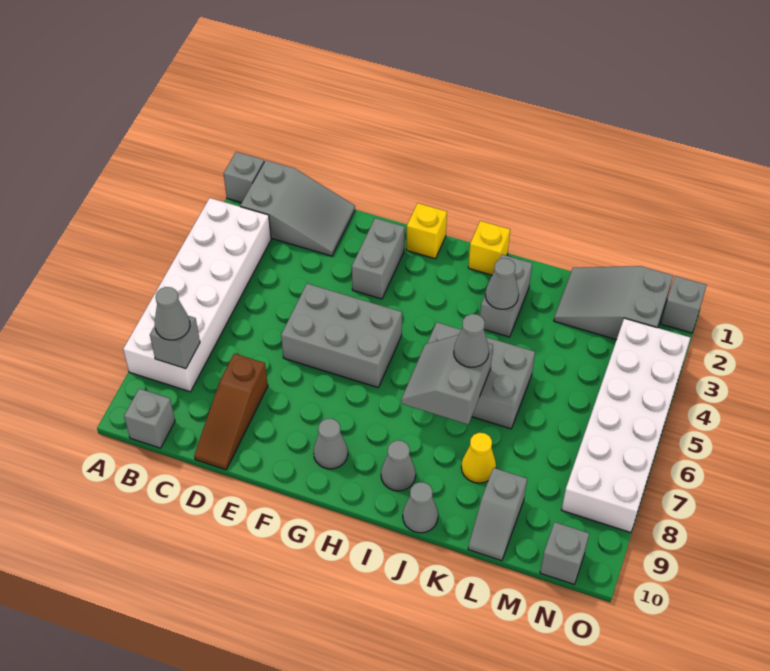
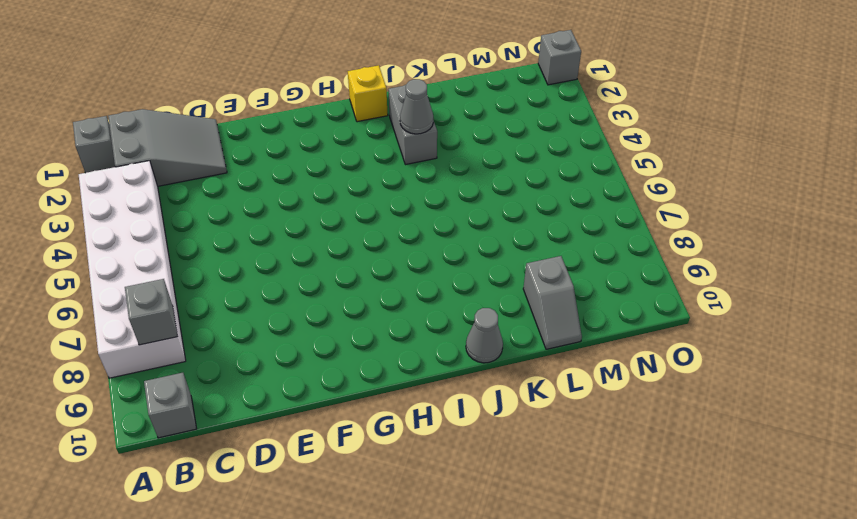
none -> brown slope D8:D10 level 1 top 8
none -> grey brick E5:G6 level 1
none -> grey brick F2:F3 level 1

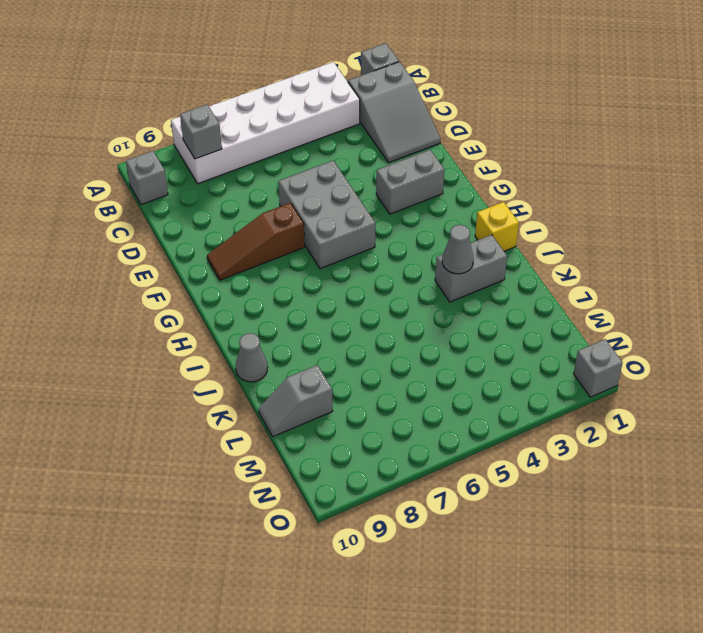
brown slope F7:F9 level 1 top 7 -> brown slope D8:D10 level 1 top 8
none -> yellow brick G1 level 1
none -> grey cone G9 level 1
none -> grey brick I5:K6 level 1

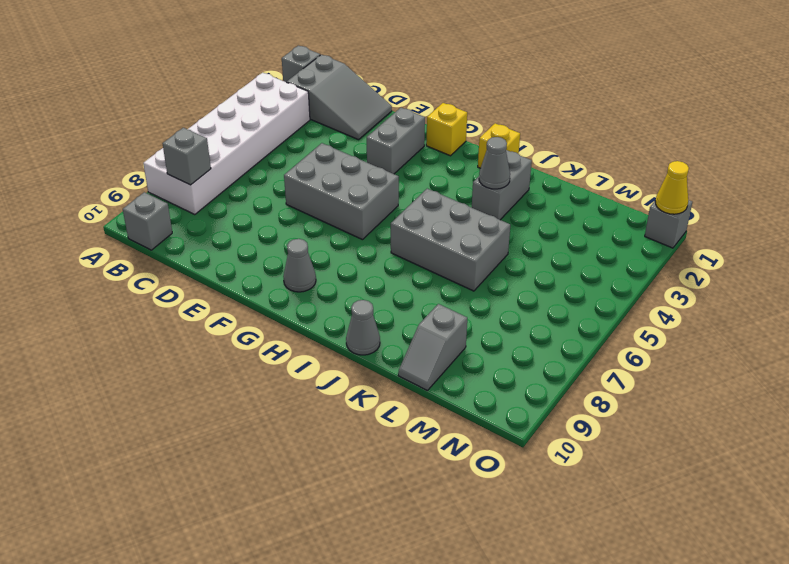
yellow cone O1 level 2 -> yellow cone K8 level 1
none -> brown slope D8:D10 level 1 top 8
none -> grey cone I9 level 1
none -> grey slope L1:N2 level 1 top N

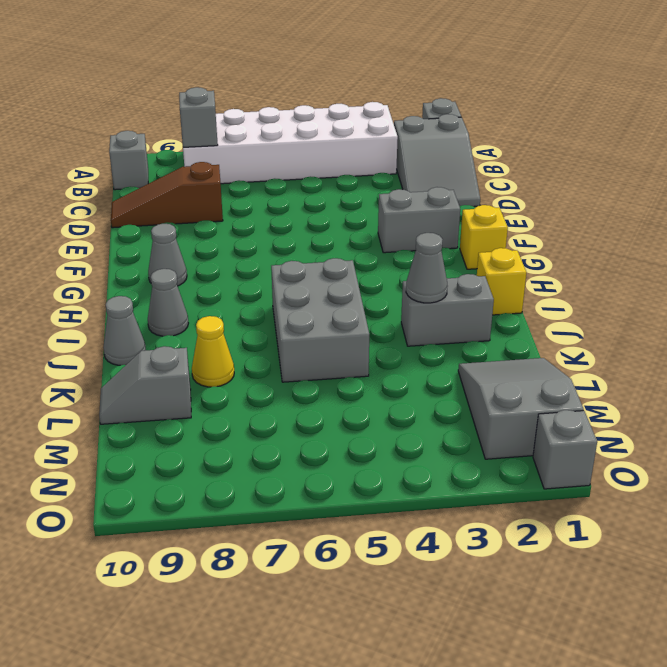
none -> grey brick E5:G6 level 1
none -> white brick N3:O8 level 1
none -> grey brick N10 level 1

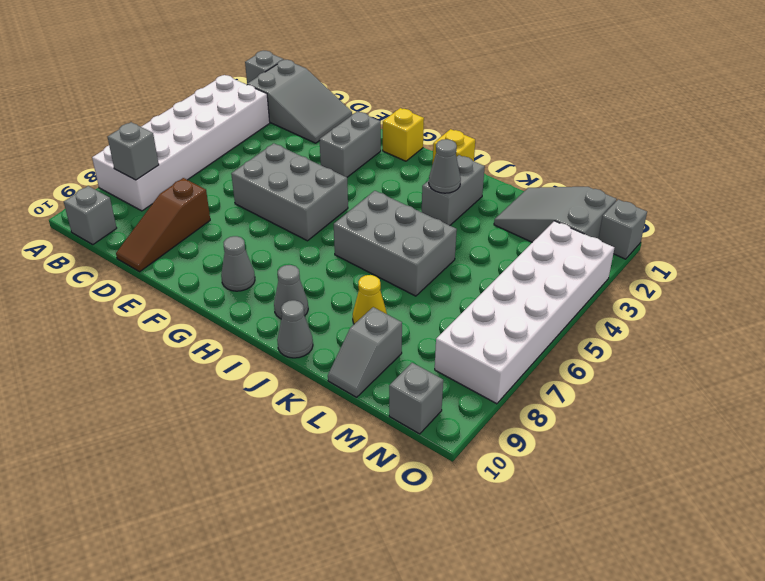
none -> grey slope I6:J7 level 2 top J
none -> grey cone B8 level 3
none -> grey cone J6 level 3

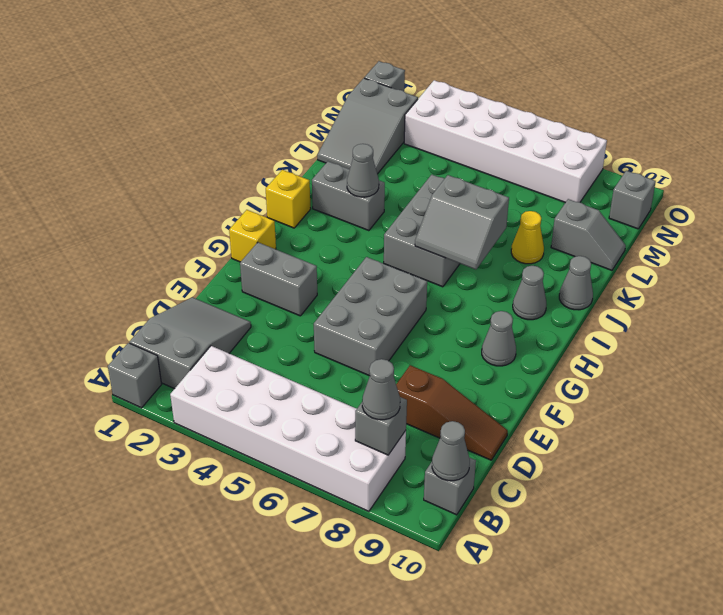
grey cone B10 level 2 -> grey cone J6 level 3

